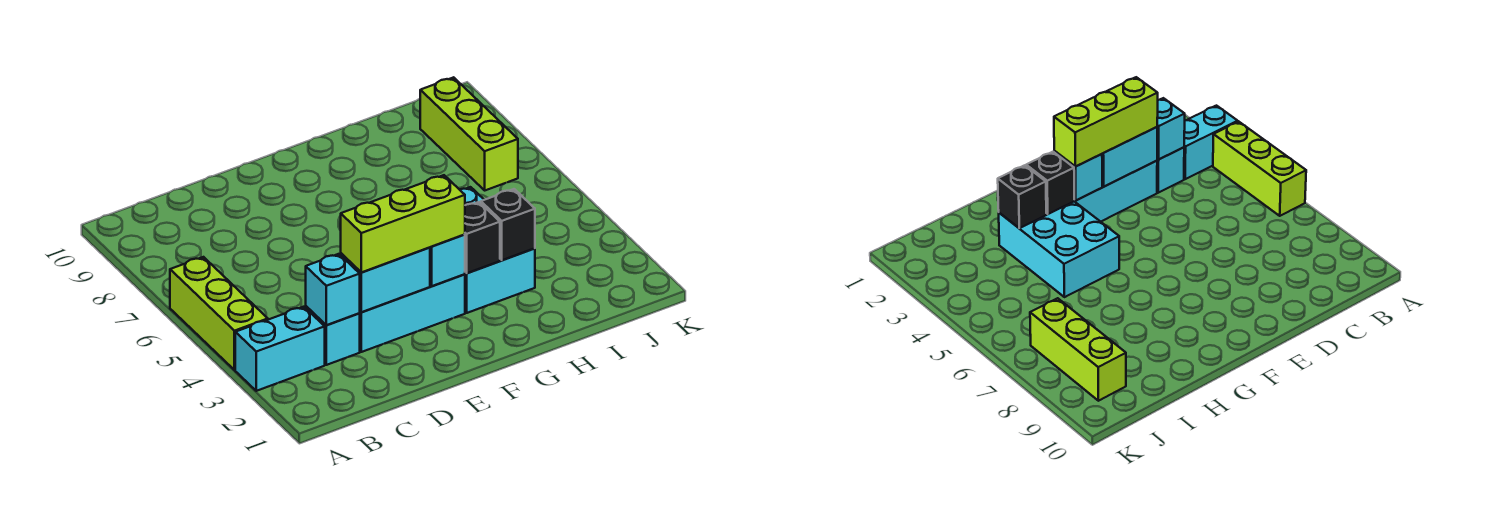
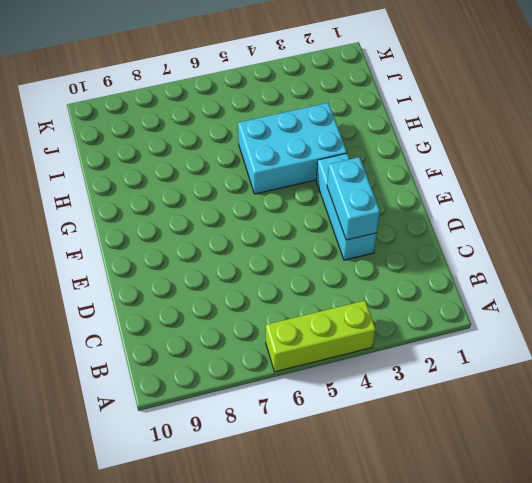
none -> cyan brick A3:B3 level 1
none -> cyan brick C3 level 1
none -> lime brick J7:J9 level 1

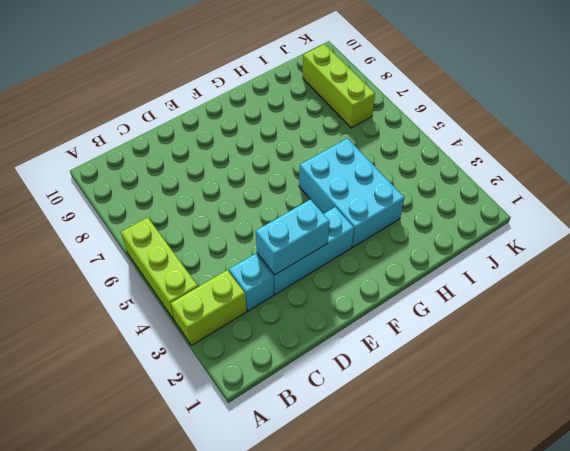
lime brick A3:B3 level 1 -> cyan brick A3:B3 level 1
none -> cyan brick C3 level 2
none -> cyan brick F3 level 2
none -> black brick G3 level 2

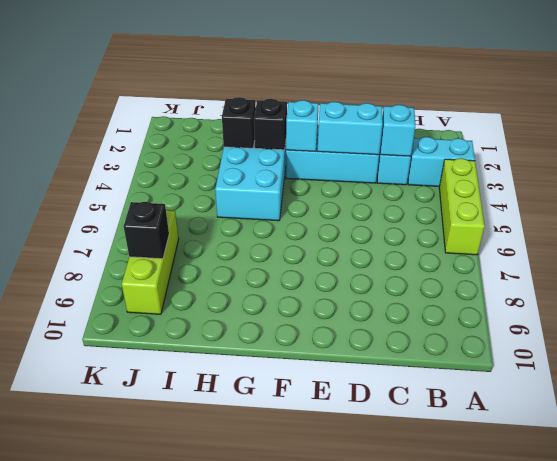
black brick J8 level 2 -> none
none -> lime brick D3:F3 level 3

